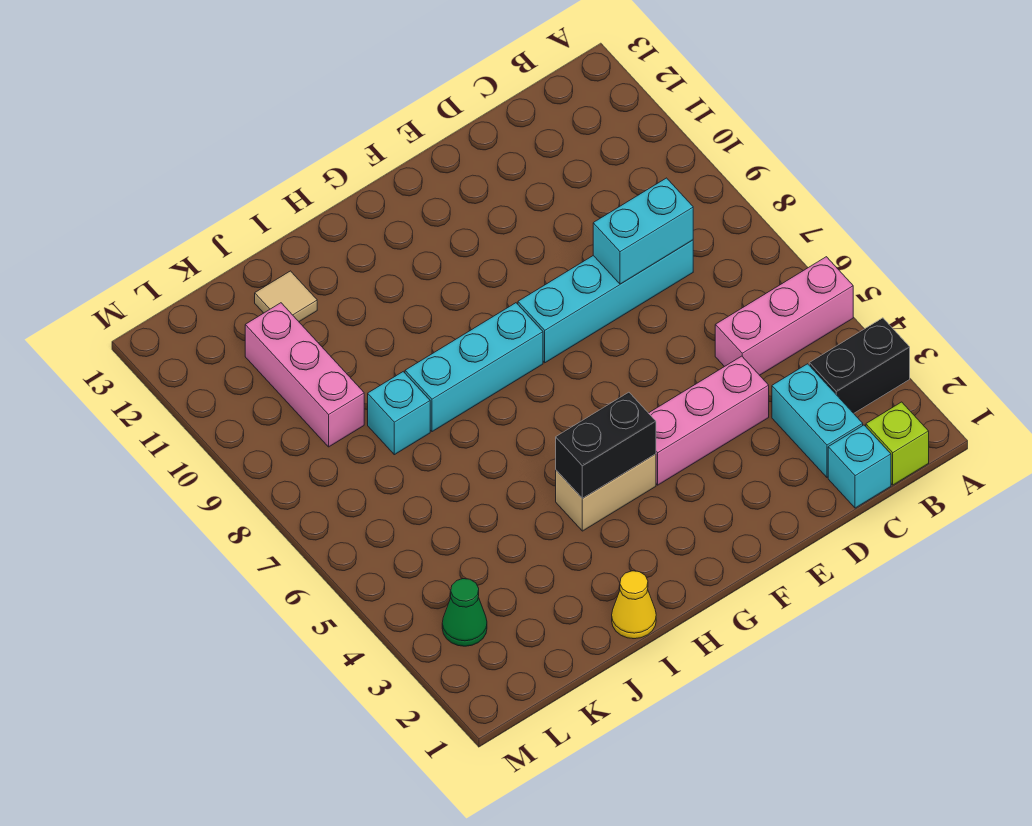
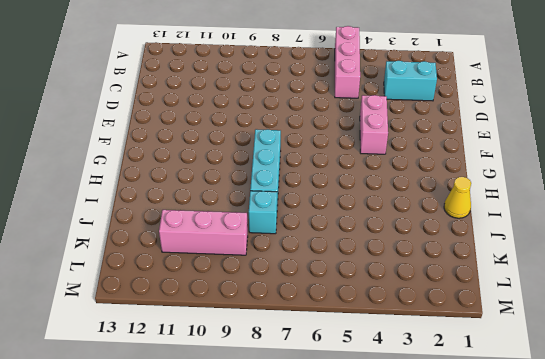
pink brick E4:F4 level 1 -> pink brick D4:F4 level 1
none -> black brick A3:B3 level 1
none -> lime brick B1 level 1
none -> cyan brick C1 level 1

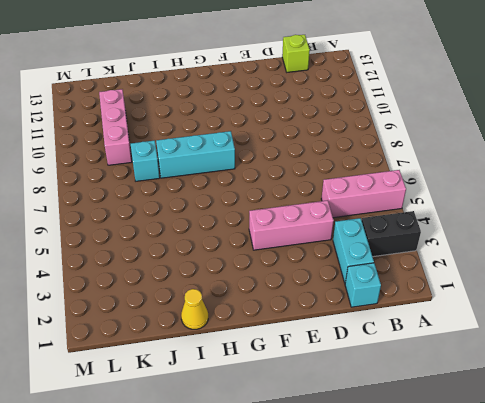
lime brick C13 level 1 -> lime brick B1 level 1
none -> cyan brick C8:F8 level 1
none -> tan brick G4:H4 level 1
none -> tan tile J12 level 1

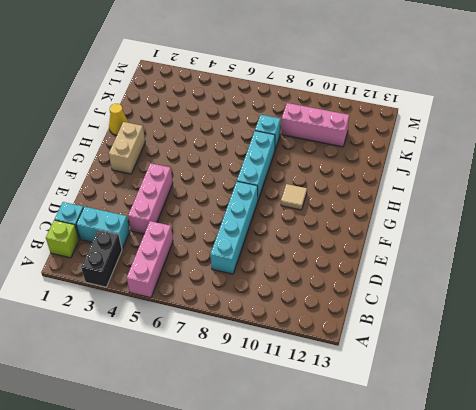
tan brick G2:H2 level 1 -> tan brick G4:H4 level 1
tan tile G10 level 1 -> tan tile J12 level 1
none -> green cone L3 level 1
none -> cyan brick C8:D8 level 2
none -> black brick G4:H4 level 2

